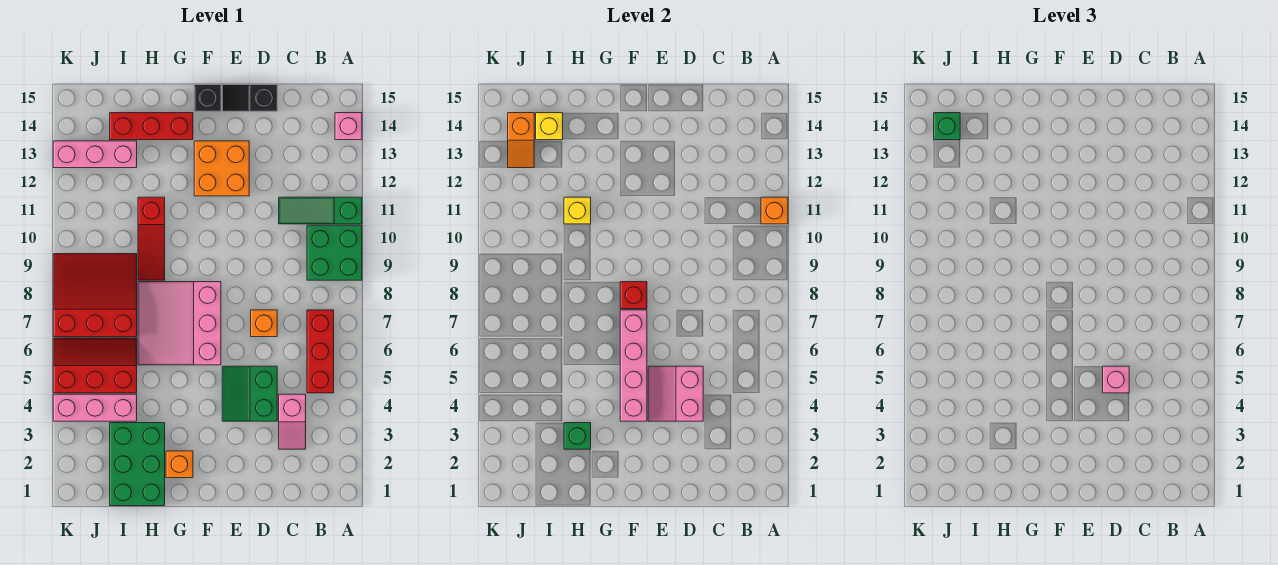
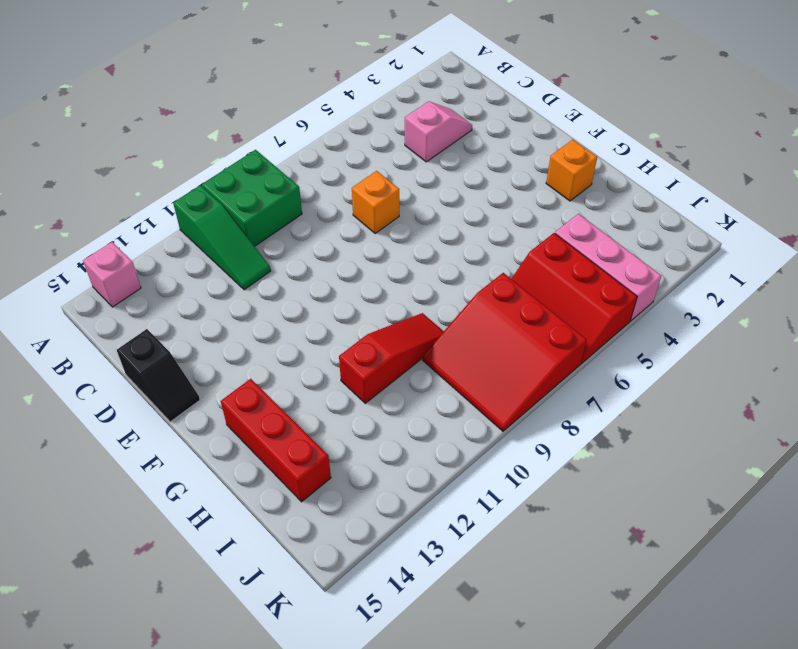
none -> red brick B5:B7 level 1
none -> green slope D4:E5 level 1 top D
none -> orange brick E12:F13 level 1

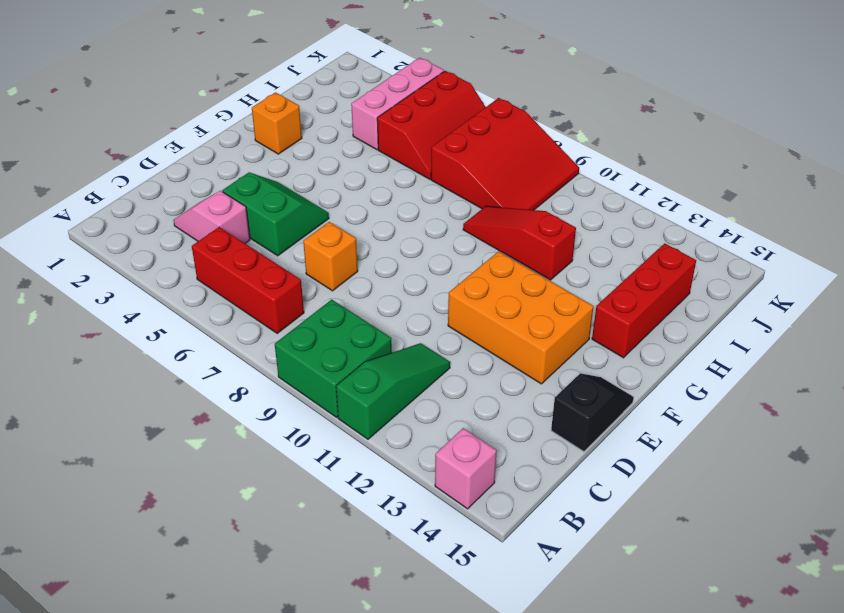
orange brick E11:F13 level 1 -> orange brick E12:F13 level 1
none -> pink slope F6:H8 level 1 top F
none -> black brick F15 level 1
none -> green brick H1:I3 level 1

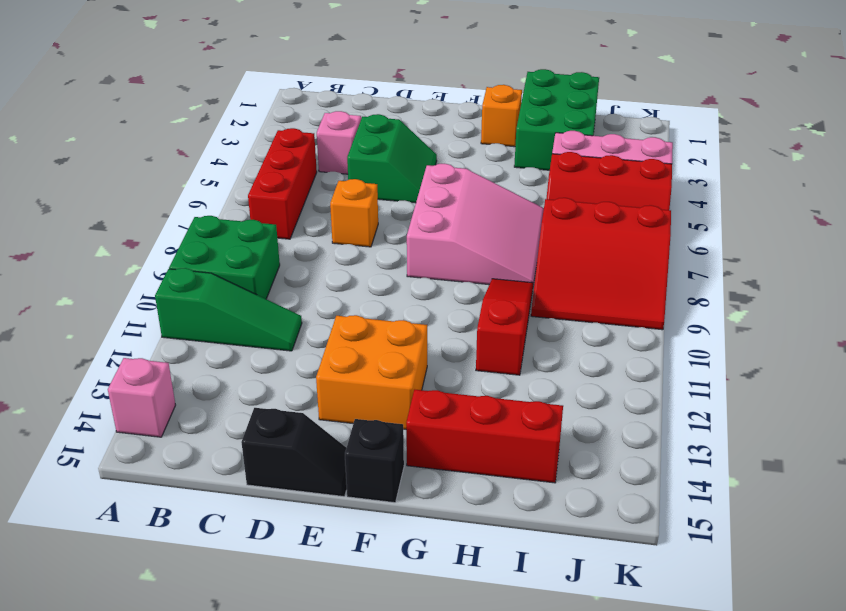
none -> pink brick I13:K13 level 1
none -> orange brick A11 level 2
none -> pink slope D4:E5 level 2 top D

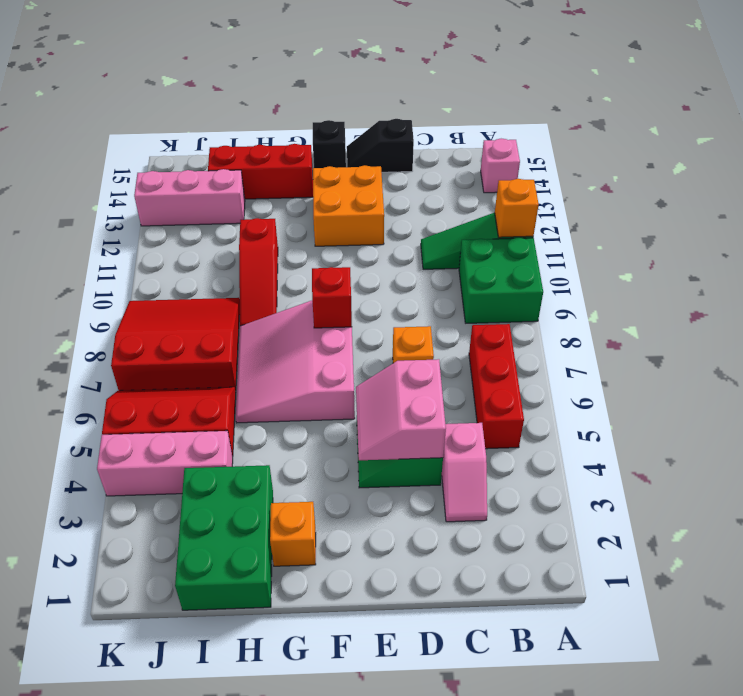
none -> pink brick F4:F7 level 2
none -> green brick H3 level 2
none -> yellow brick H11 level 2

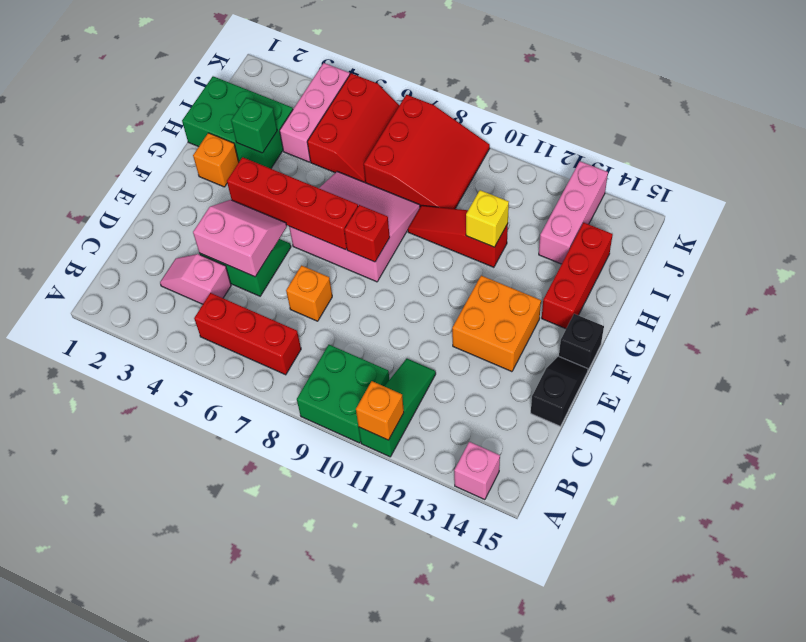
red brick F4:F7 level 2 -> pink brick F4:F7 level 2
none -> yellow brick I14 level 2
none -> orange slope J13:J14 level 2 top 14
none -> pink brick D5 level 3

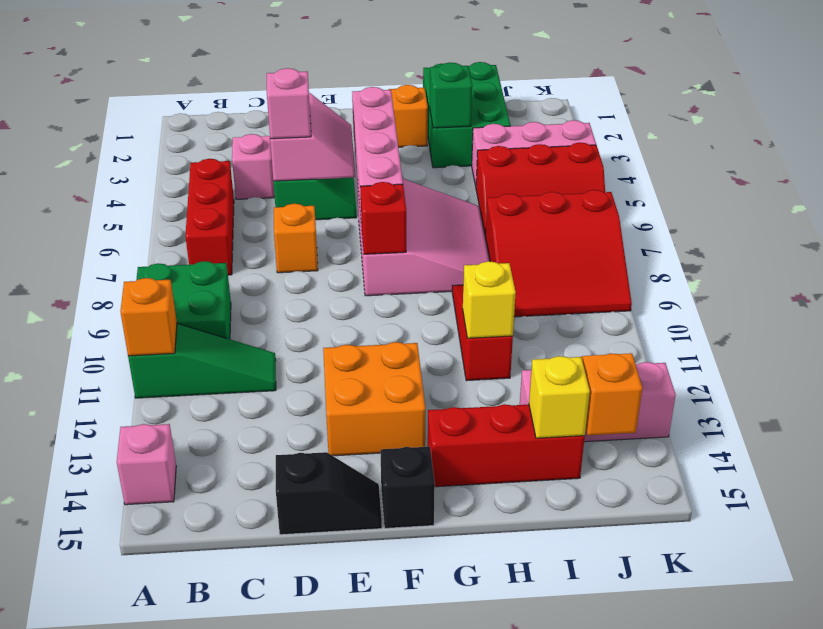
none -> green brick J14 level 3

